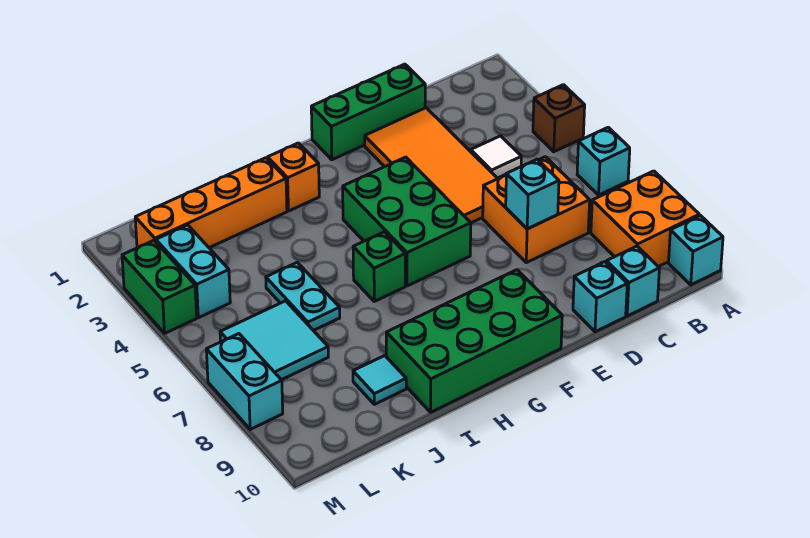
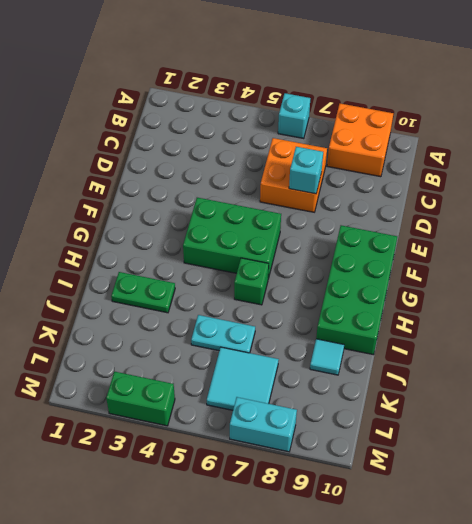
green plate I2:I3 level 1 -> orange brick I2:L2 level 1
none -> brown brick A4 level 1
none -> cyan brick A10 level 1
none -> white tile C4 level 1

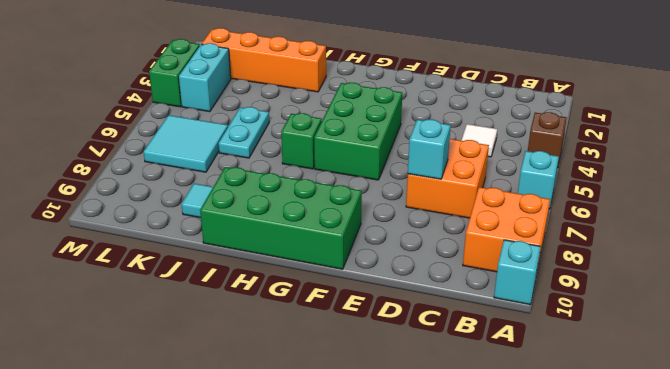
none -> cyan brick C10 level 1
none -> green brick D1:F1 level 1
none -> orange tile D2:E5 level 1

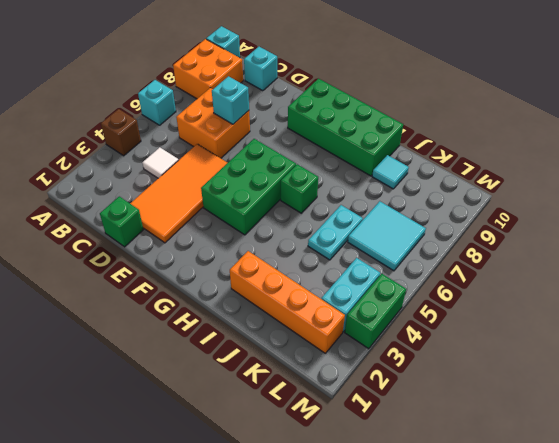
green brick D1 level 1 -> green brick D1:F1 level 1
none -> cyan brick D10 level 1
none -> orange brick H2 level 1
none -> cyan brick M7:M8 level 1

